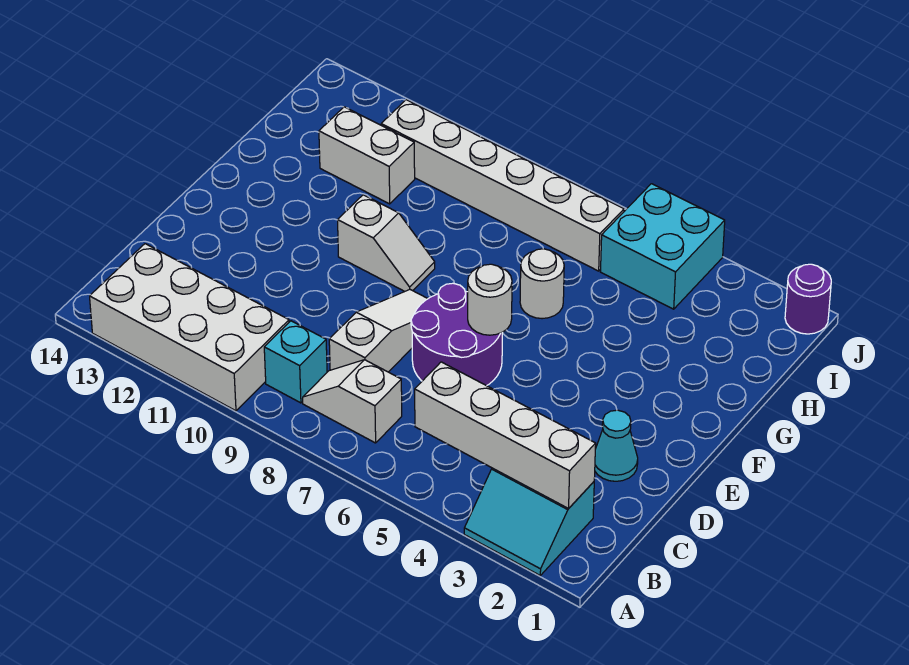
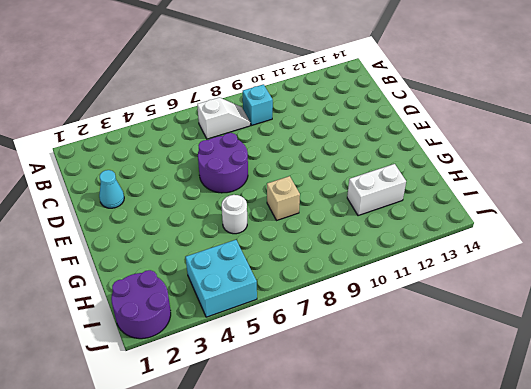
tan brick G8 level 1 -> none
purple round brick I1:J2 level 1 -> purple round brick J1 level 1
none -> cyan slope A2:B3 level 1 top B
none -> white brick A10:B13 level 1
none -> white slope C8:E8 level 1 top C

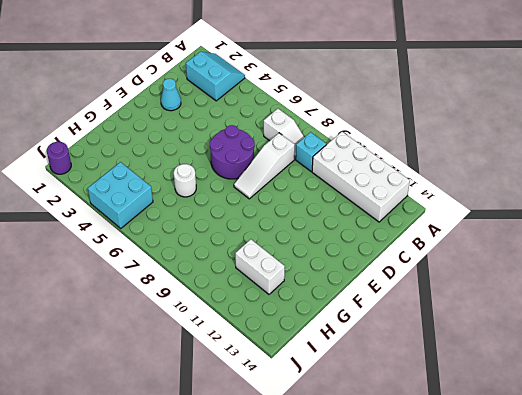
none -> white slope F9:F10 level 1 top 10
none -> white brick I6:I11 level 1
none -> white brick B2:B5 level 2

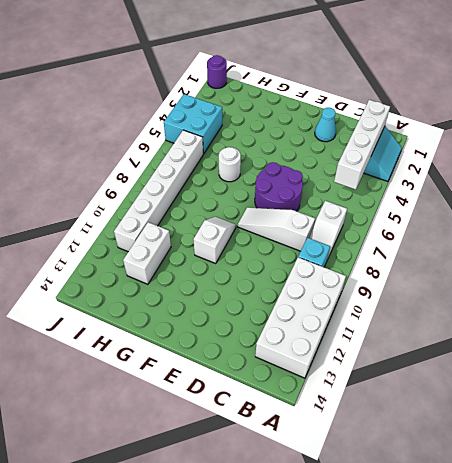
none -> white round brick E6 level 2

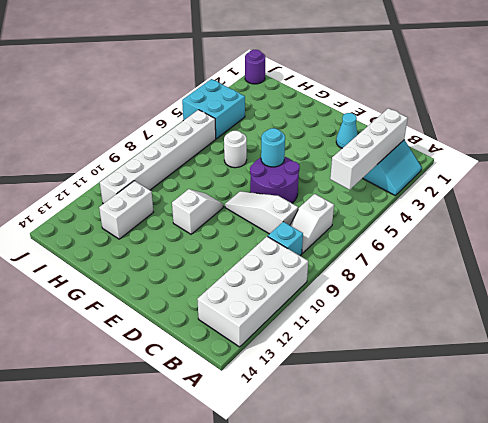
cyan round brick E6 level 2 -> white round brick E6 level 2

